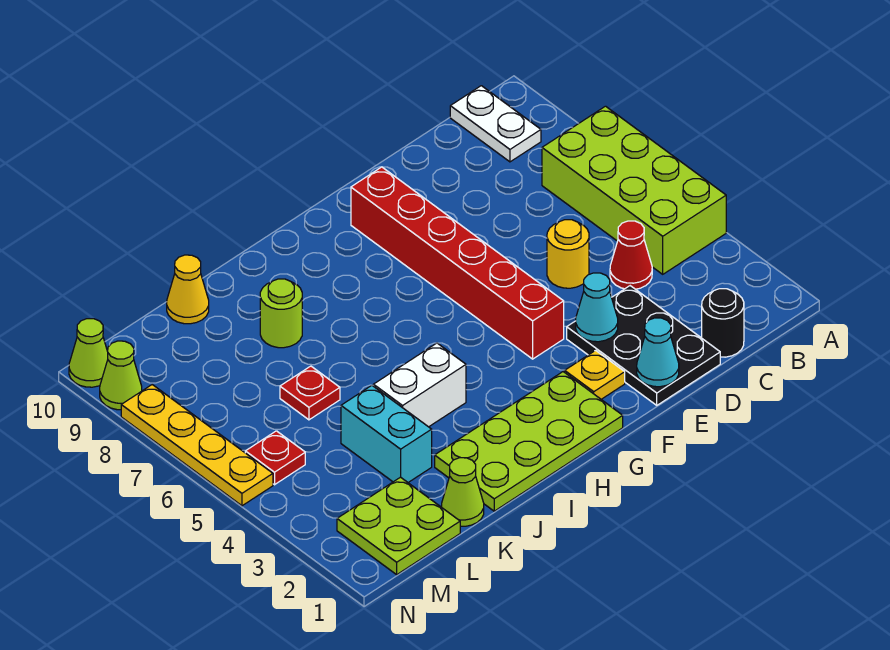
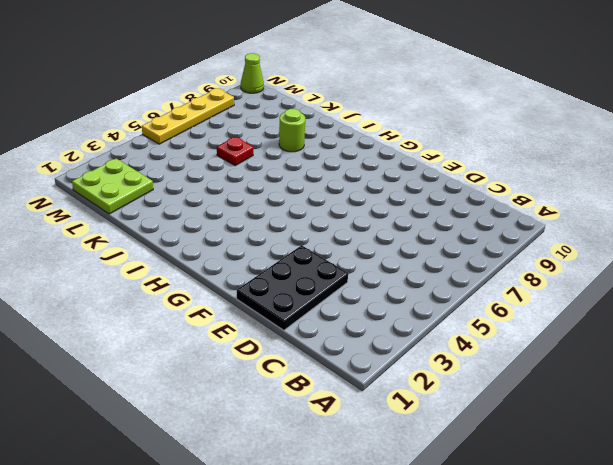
none -> lime brick A4:B7 level 1
none -> white plate B9:B10 level 1
none -> black round brick C1 level 1

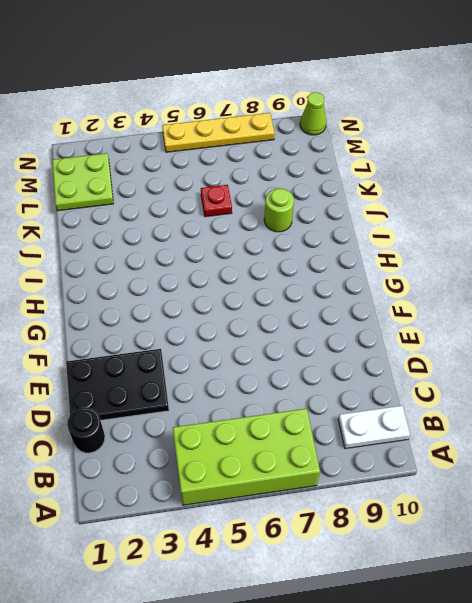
none -> red cone C4 level 1
none -> yellow round brick D5 level 1
none -> yellow plate F2 level 1

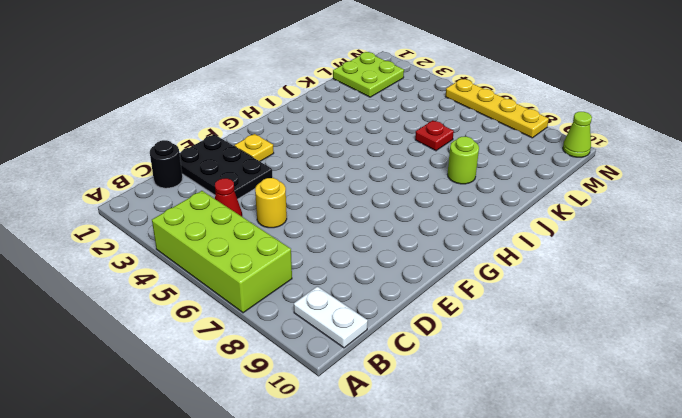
none -> red brick F4:F9 level 1
none -> lime plate G1:J2 level 1
none -> white brick I4:J4 level 1

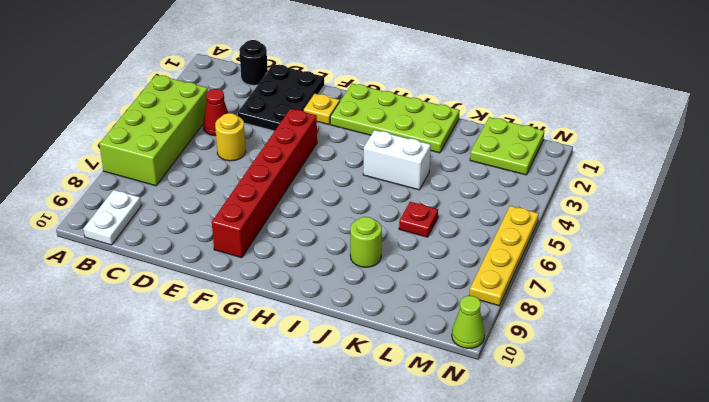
none -> lime cone K1 level 1
none -> cyan brick K3:K4 level 1
none -> yellow cone K10 level 1

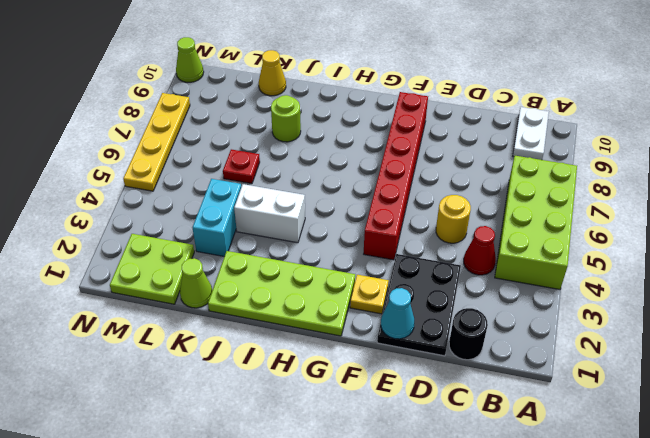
none -> red plate M5 level 1
none -> lime cone N9 level 1
none -> cyan cone E3 level 2

